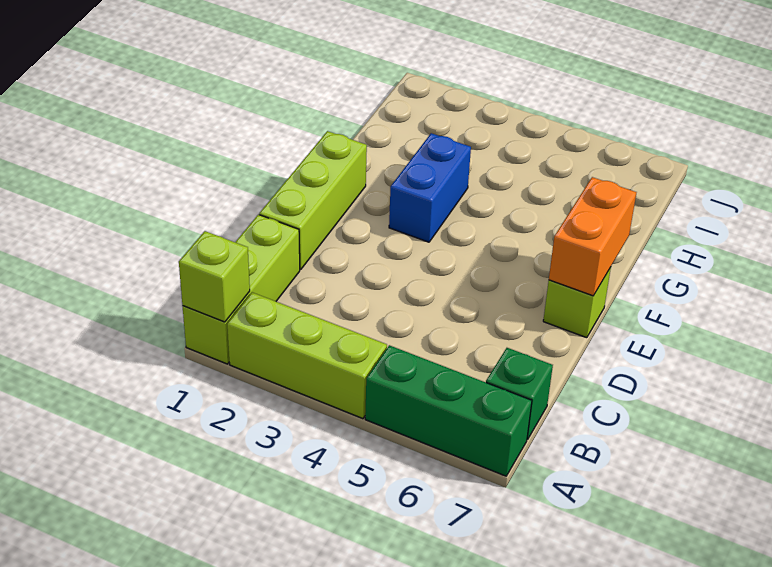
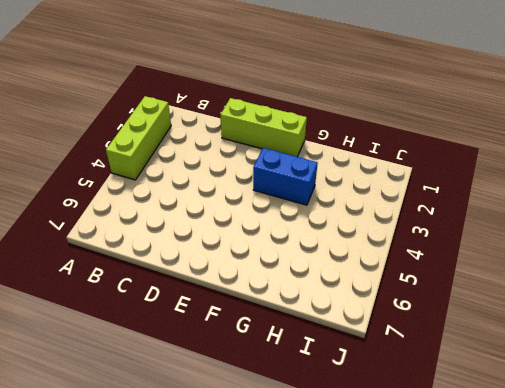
none -> lime brick A1:C1 level 1
none -> green brick A5:A7 level 1

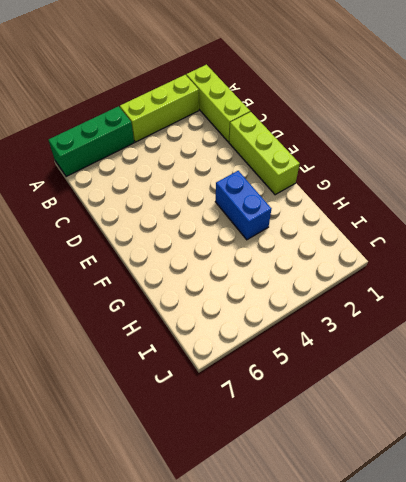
none -> green brick B7 level 1
none -> lime brick E7 level 1

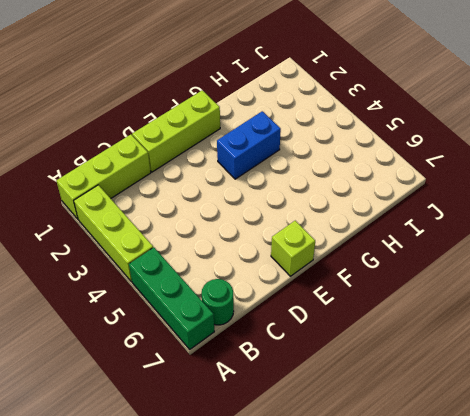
green round brick B7 level 1 -> green brick B7 level 1
none -> lime brick A1 level 2
none -> orange brick E7:F7 level 2

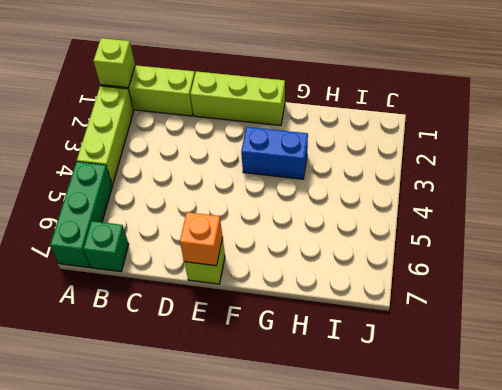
orange brick E7 level 2 -> orange brick E7:F7 level 2

